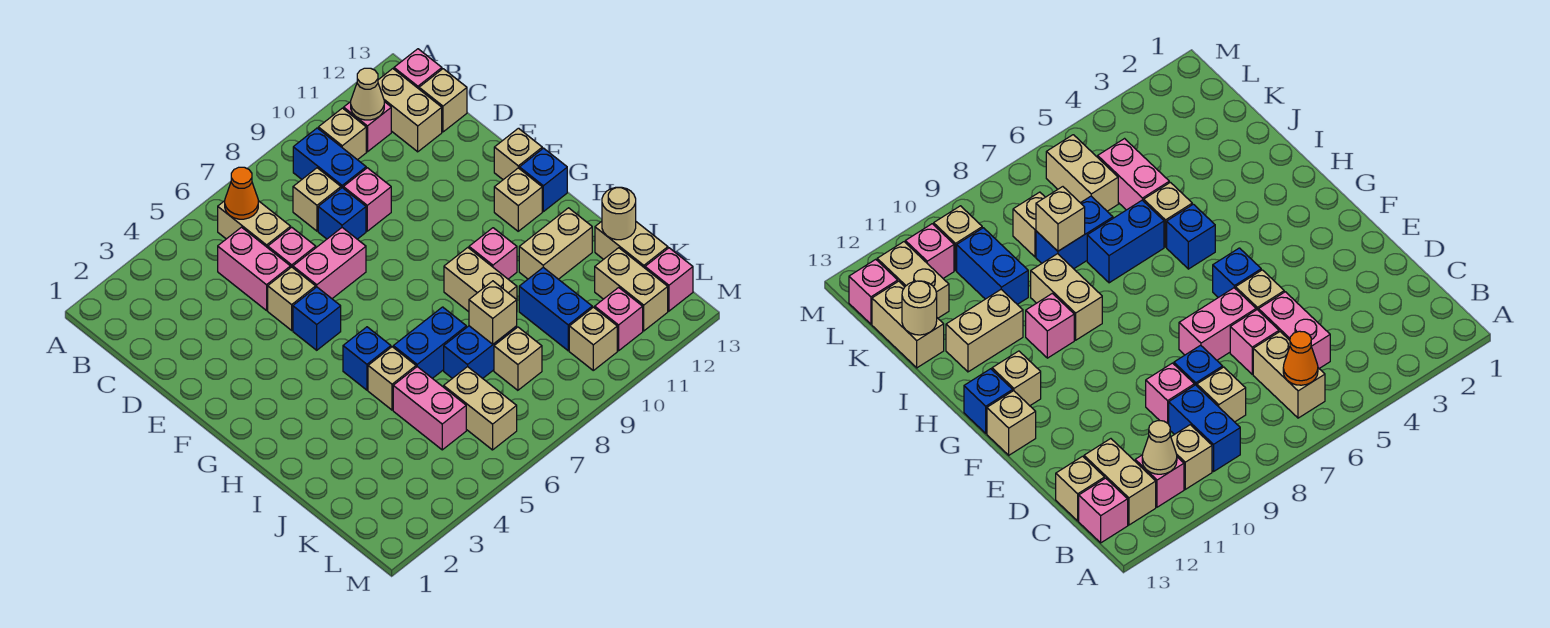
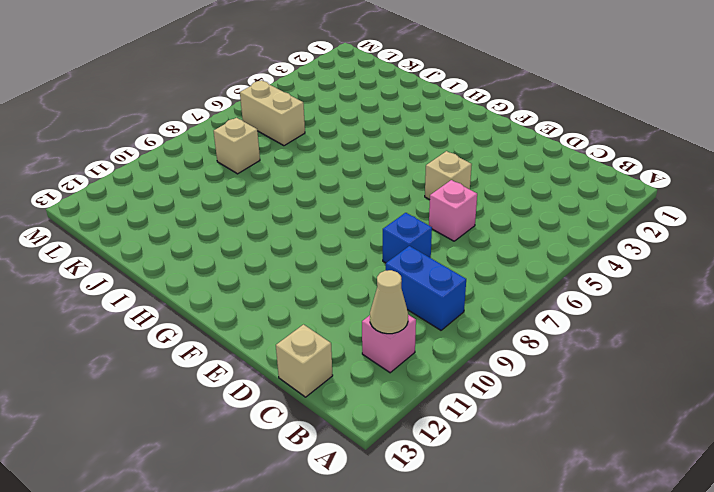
none -> tan brick B6:C6 level 1
none -> tan brick B10 level 1
none -> tan brick B12:C12 level 1
none -> pink brick B13 level 1

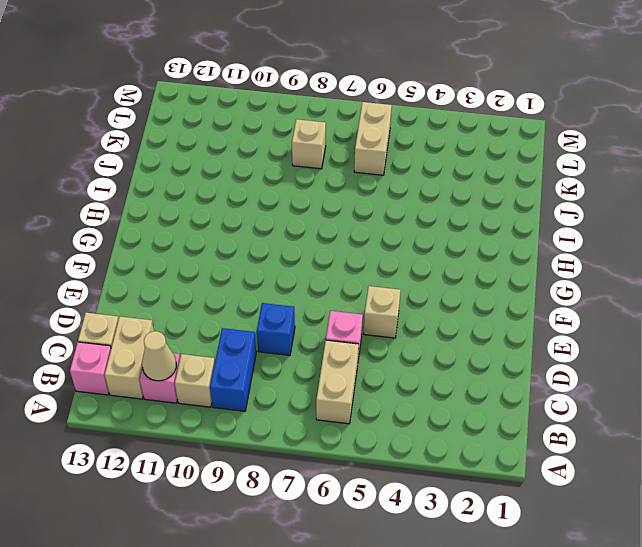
none -> pink brick C5:D5 level 1
none -> tan brick C8 level 1
none -> pink brick D9 level 1
none -> pink brick E6:E7 level 1

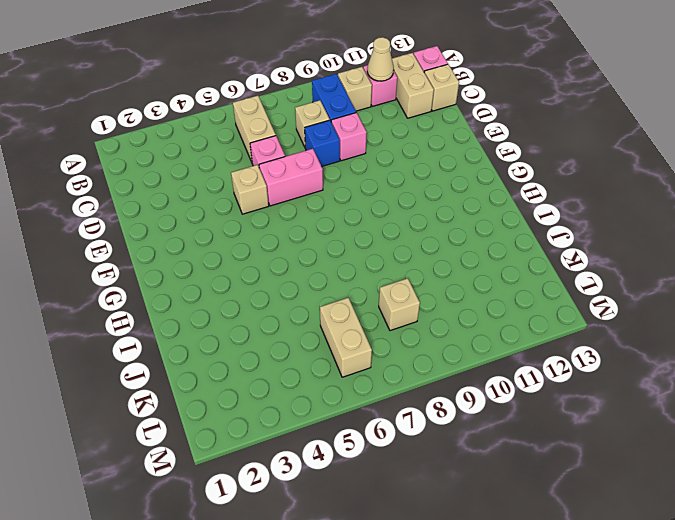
none -> pink brick C5:D5 level 1
none -> blue brick F5 level 1
none -> tan brick F13 level 1
none -> tan brick G12 level 1

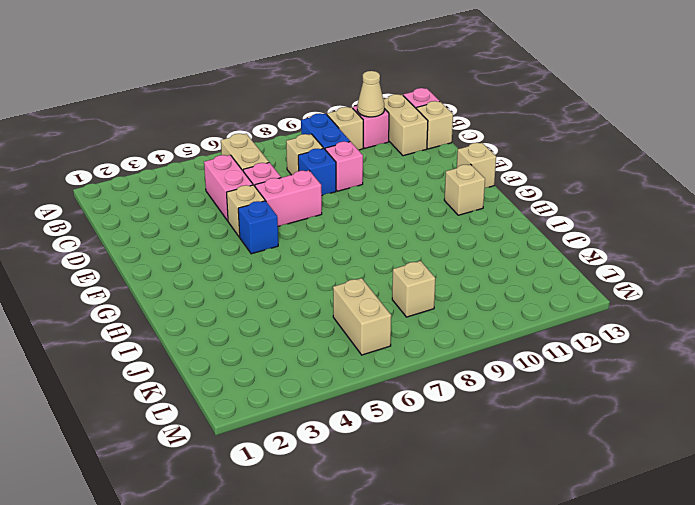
none -> blue brick G13 level 1
none -> blue brick H5 level 1
none -> tan brick H9:I9 level 1
none -> pink brick H10 level 1

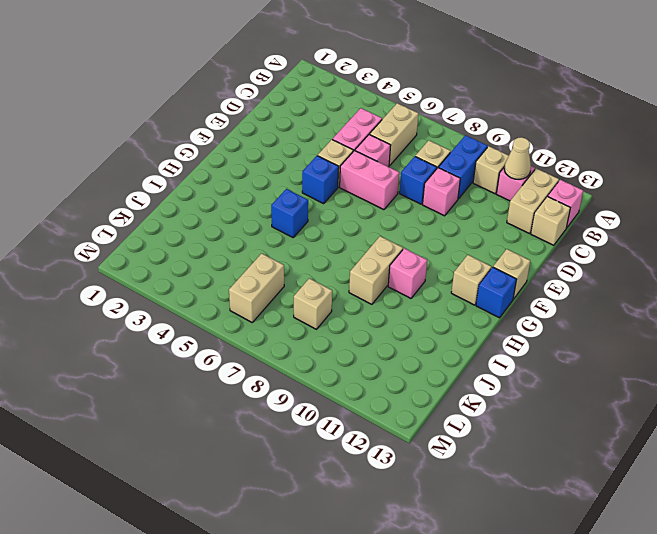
none -> tan brick I5 level 1
none -> blue brick I6:I7 level 1
none -> tan brick I11:I12 level 1
none -> pink brick J5:K5 level 1

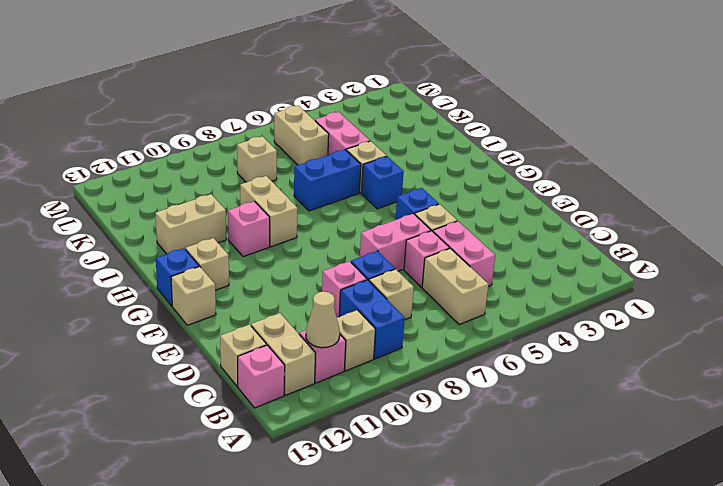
none -> blue brick J7:J8 level 1
none -> blue brick J10:K10 level 1
none -> tan brick J13:K13 level 1
none -> tan brick K12:L12 level 1

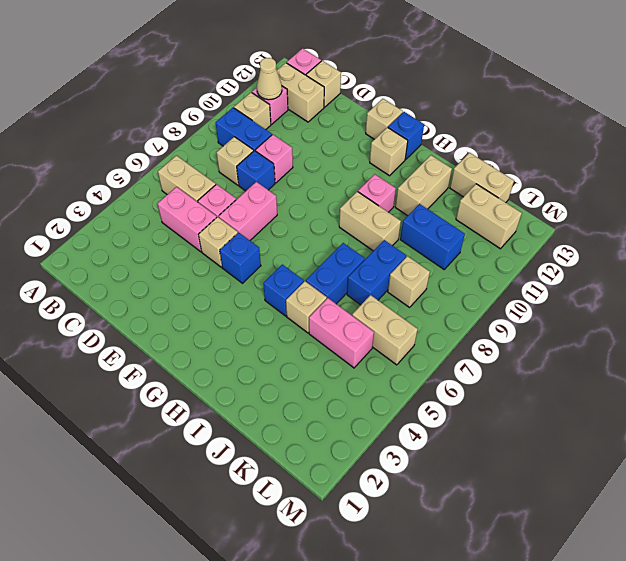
none -> tan brick L10 level 1
none -> pink brick L11 level 1
none -> pink brick L13 level 1
none -> orange cone B6 level 2

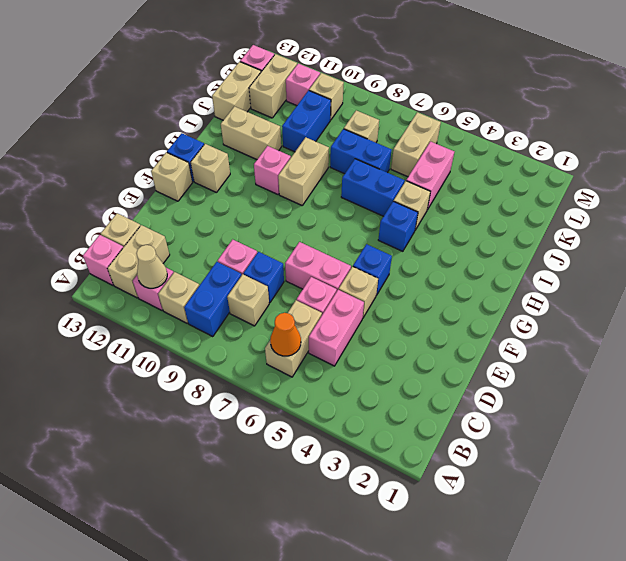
none -> tan brick J8 level 2
none -> tan round brick J13 level 2

